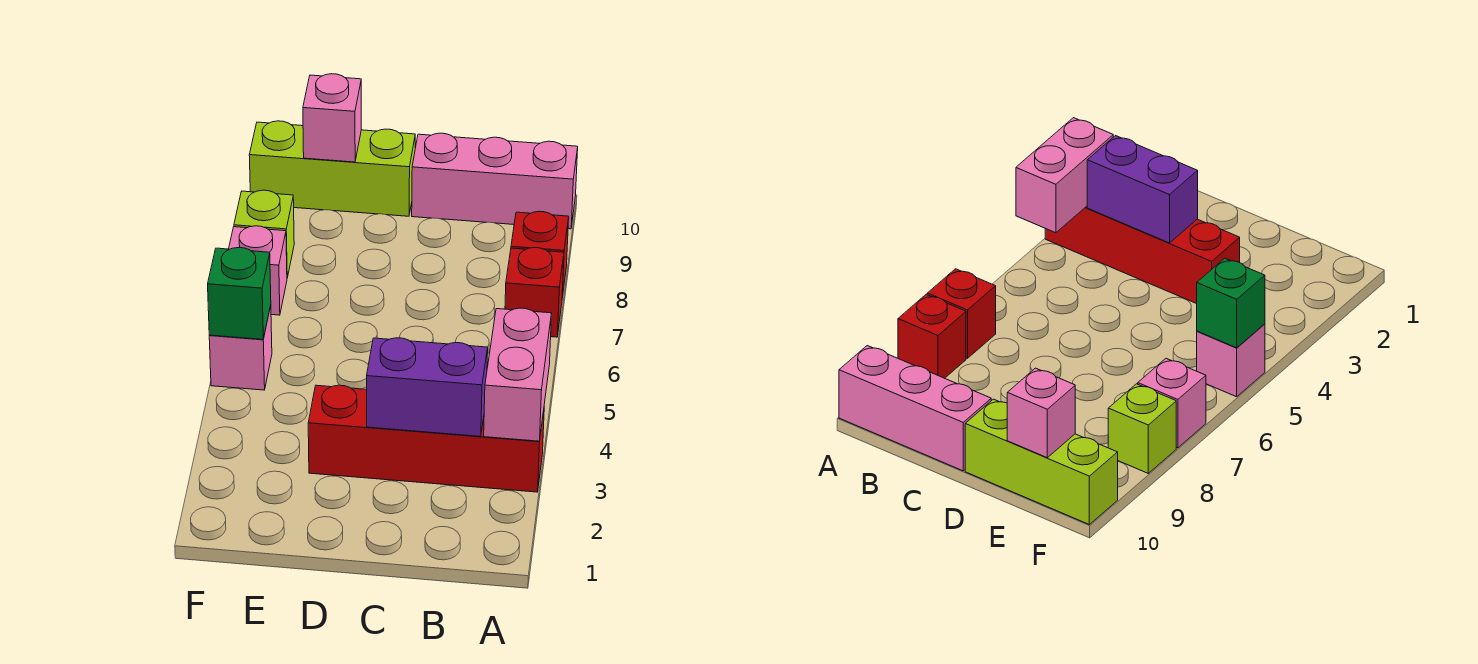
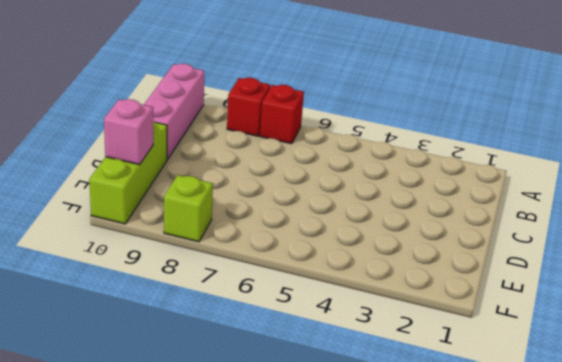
none -> red brick A3:D3 level 1
none -> pink brick F5 level 1
none -> pink brick F7 level 1

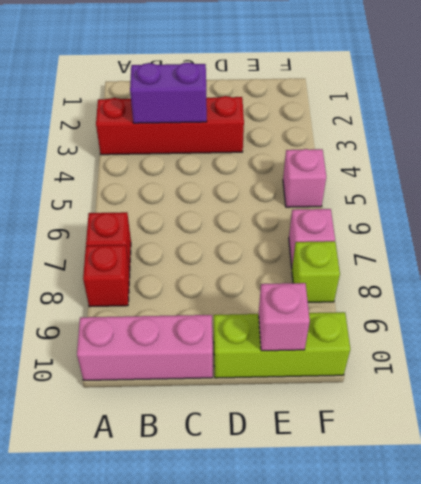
none -> pink brick A3:A4 level 2
none -> green brick F5 level 2

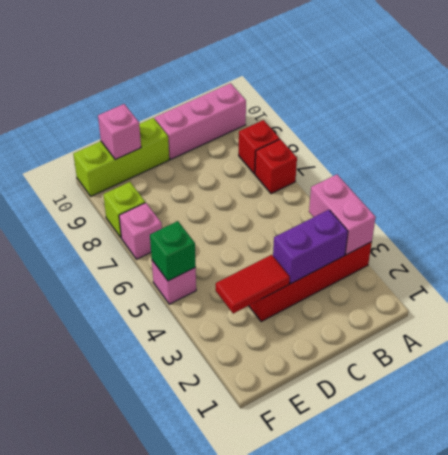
red tile D3:E3 level 2 -> none

